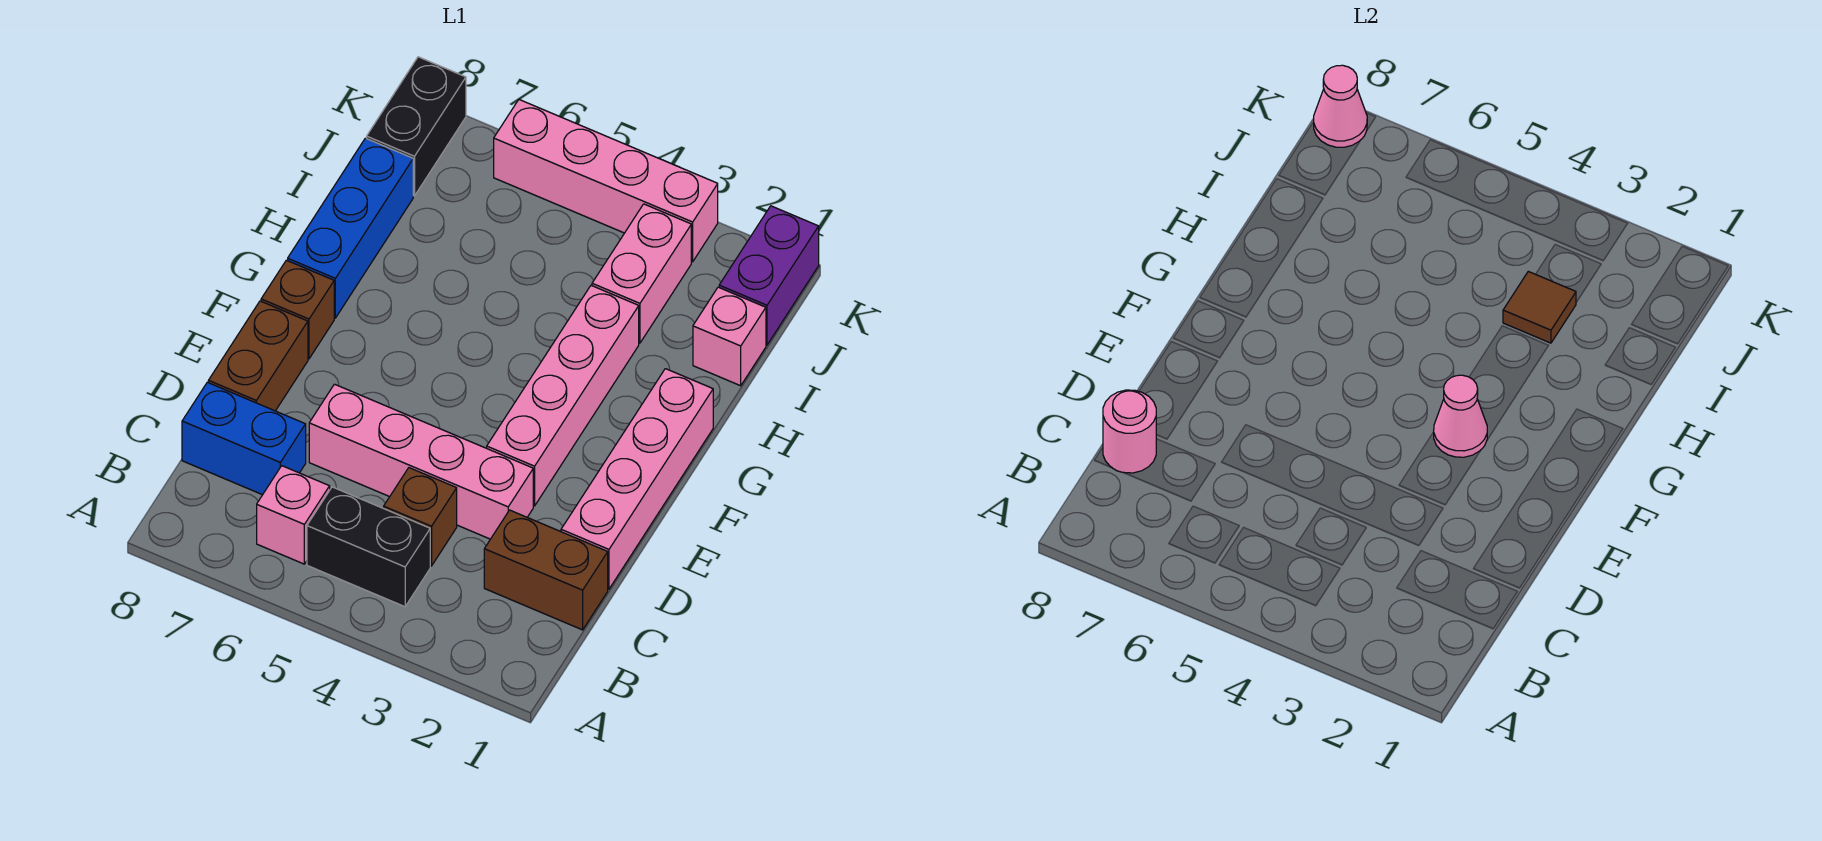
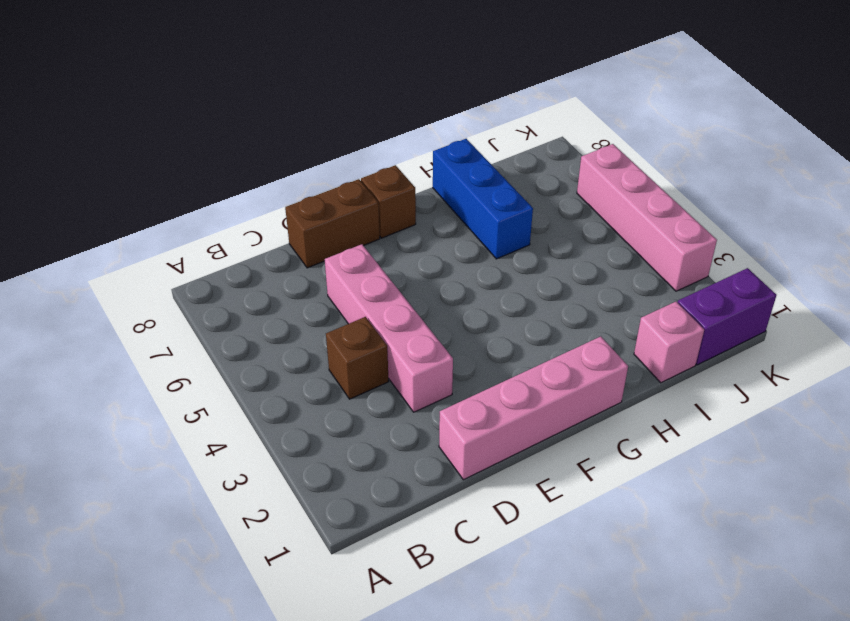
blue brick H6:H8 level 1 -> blue brick G8:I8 level 1
none -> black brick B4:B5 level 1
none -> pink brick B6 level 1
none -> brown brick C1:C2 level 1

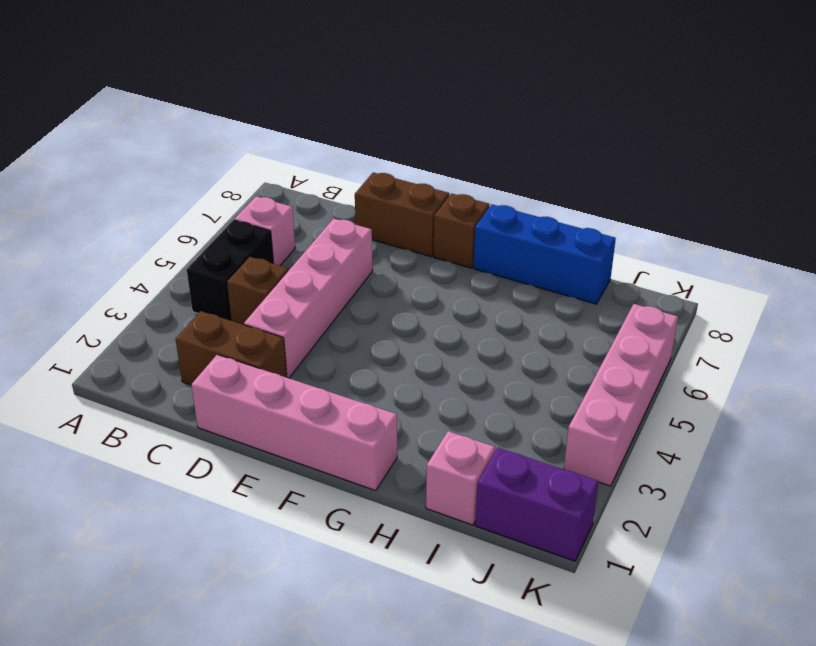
brown brick C2:D2 level 1 -> brown brick C1:C2 level 1
none -> blue brick C7:C8 level 1
none -> pink brick E3:H3 level 1
none -> pink brick I3:J3 level 1

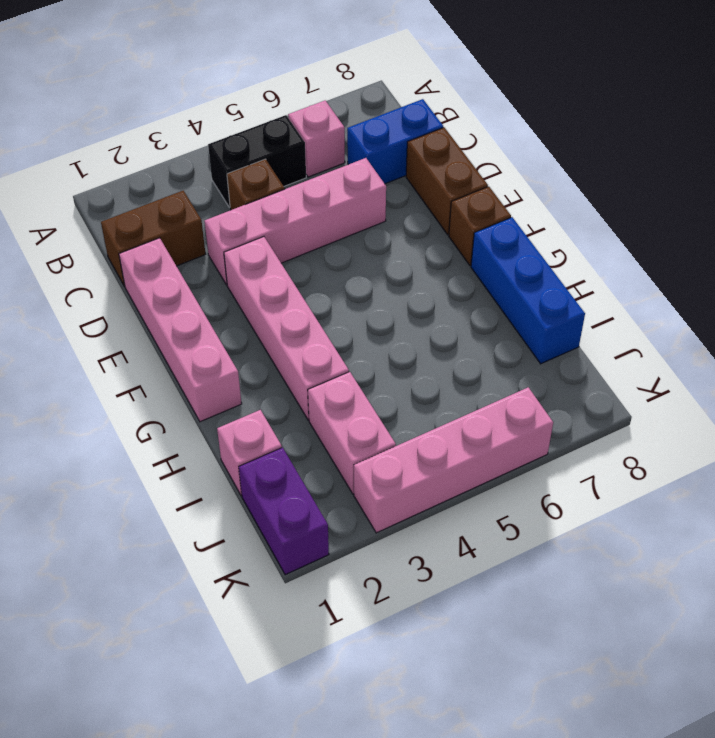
none -> black brick J8:K8 level 1
none -> pink round brick C8 level 2
none -> pink cone F3 level 2

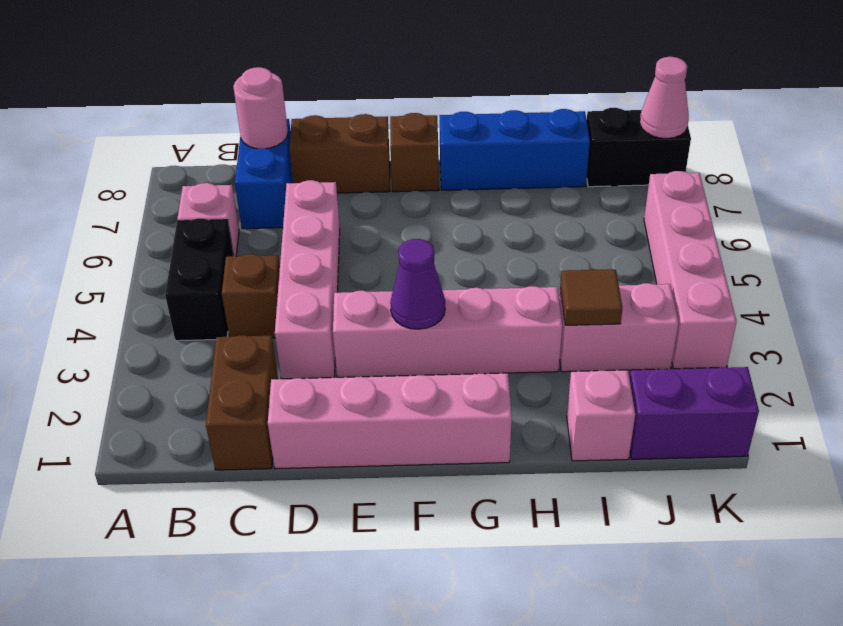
purple cone F3 level 2 -> pink cone F3 level 2

